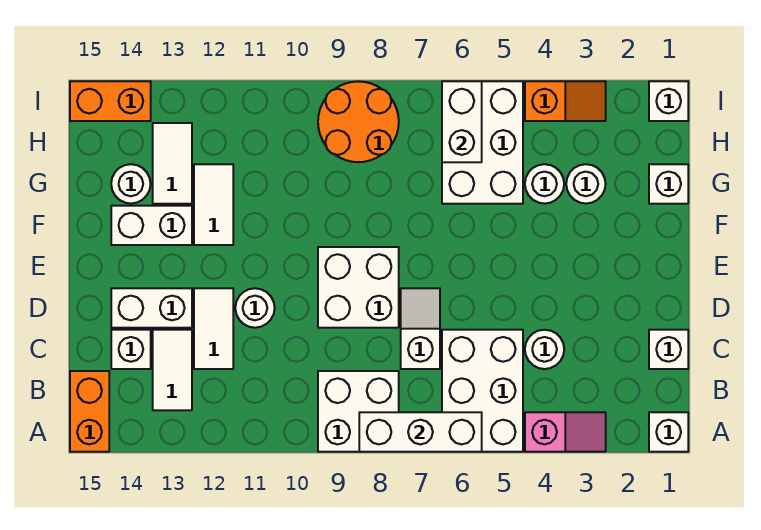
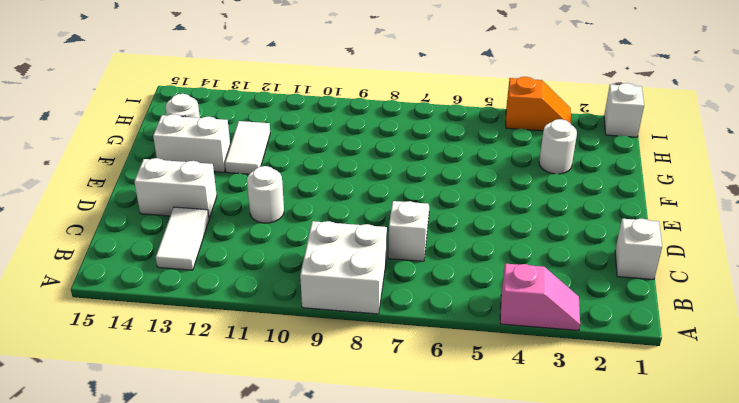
none -> white brick A1 level 1
none -> white brick A5:C6 level 1
none -> orange brick A15:B15 level 1

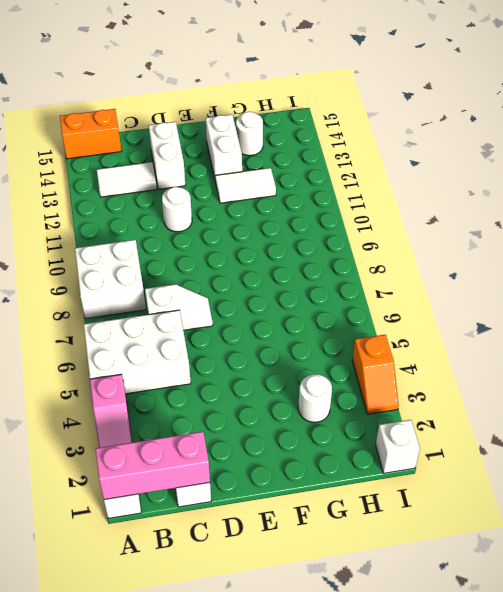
pink brick A1:C1 level 2 -> none
none -> white round brick C4 level 1
none -> white tile C12:D12 level 1
none -> white brick C14 level 1

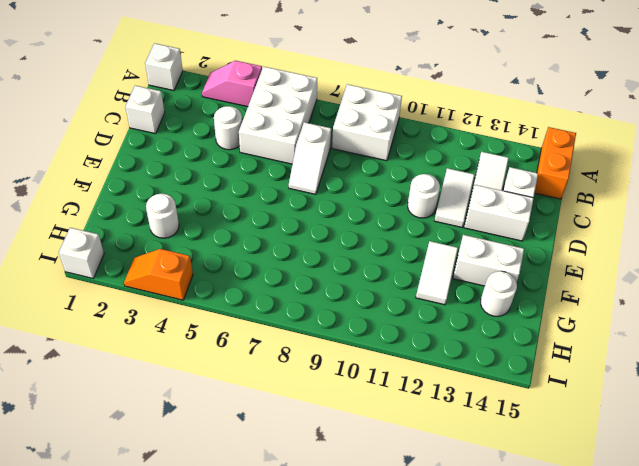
none -> white brick D8:E9 level 1
none -> white brick G1 level 1
none -> white round brick G4 level 1

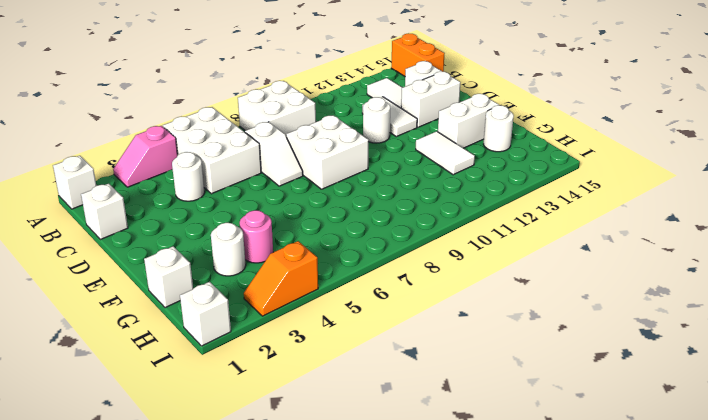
pink round brick G4 level 1 -> white round brick G4 level 1
none -> white brick G5:I6 level 1
none -> white tile G13:H13 level 1
none -> orange round brick H8:I9 level 1

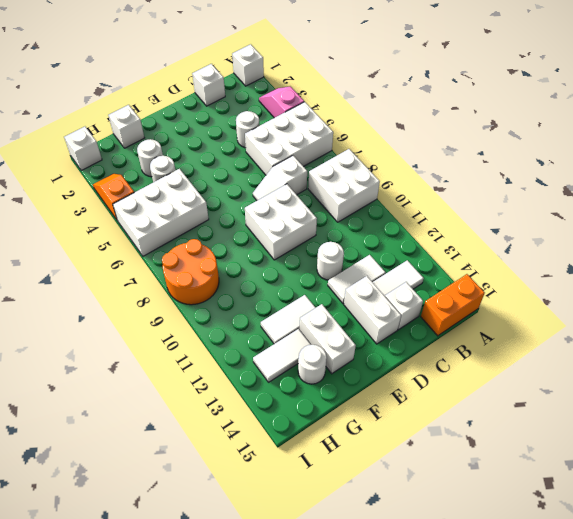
none -> orange brick I14:I15 level 1
none -> white brick A6:A8 level 2
none -> white brick H6:I6 level 2

